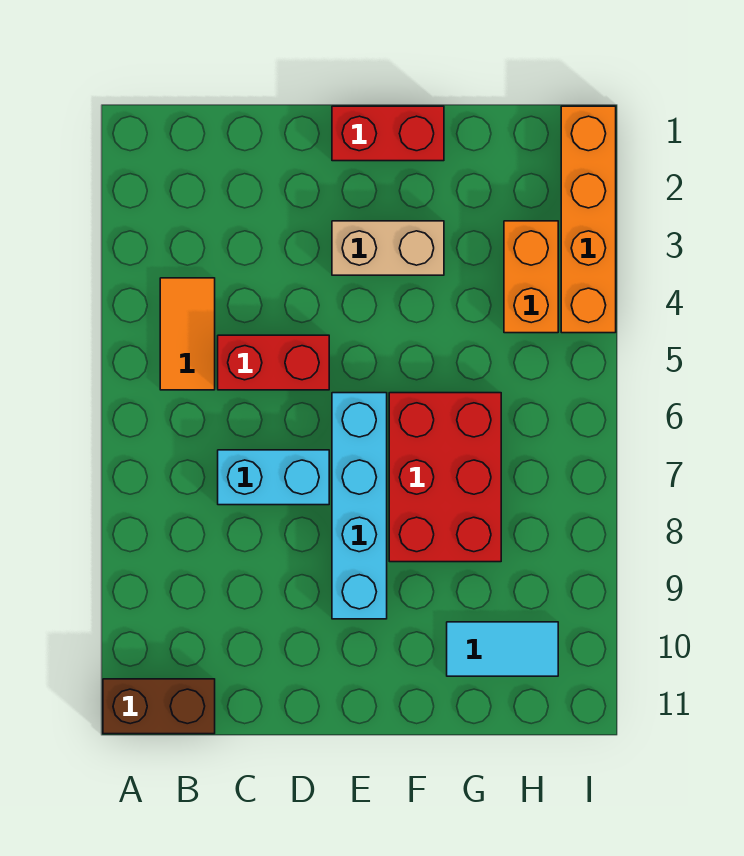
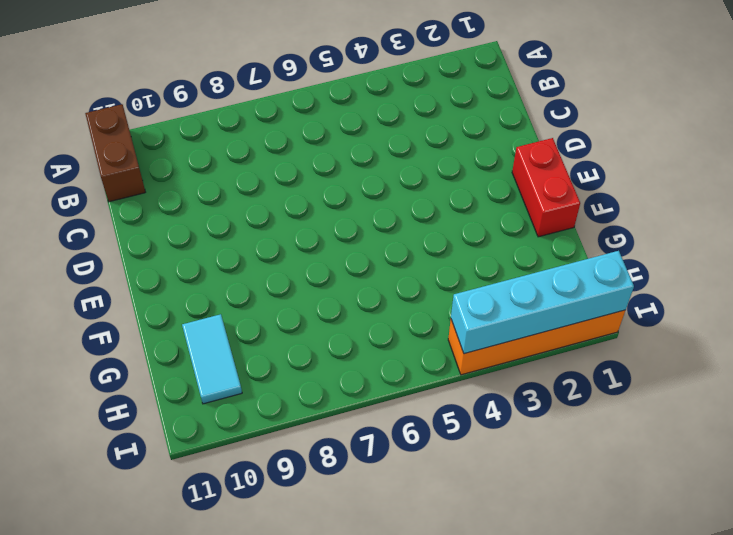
cyan brick I1:I4 level 2 -> cyan brick E6:E9 level 1
none -> orange tile B4:B5 level 1
none -> red brick C5:D5 level 1

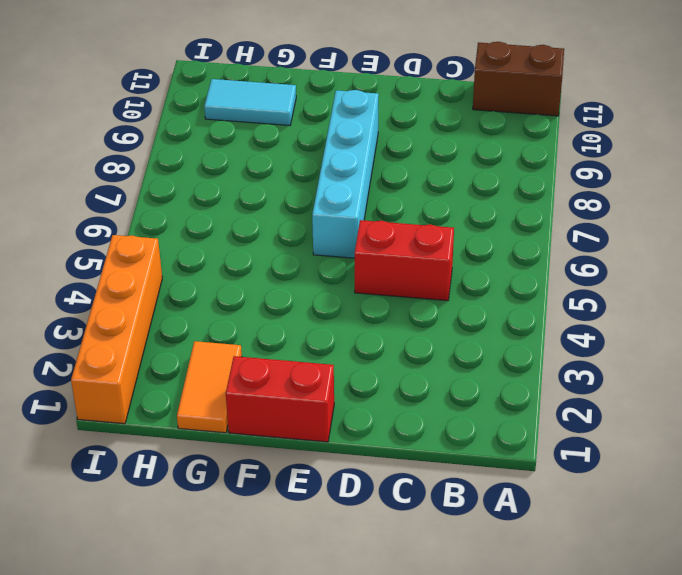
orange tile G1:G2 level 1 -> orange tile B4:B5 level 1
none -> cyan brick C7:D7 level 1
none -> tan brick E3:F3 level 1

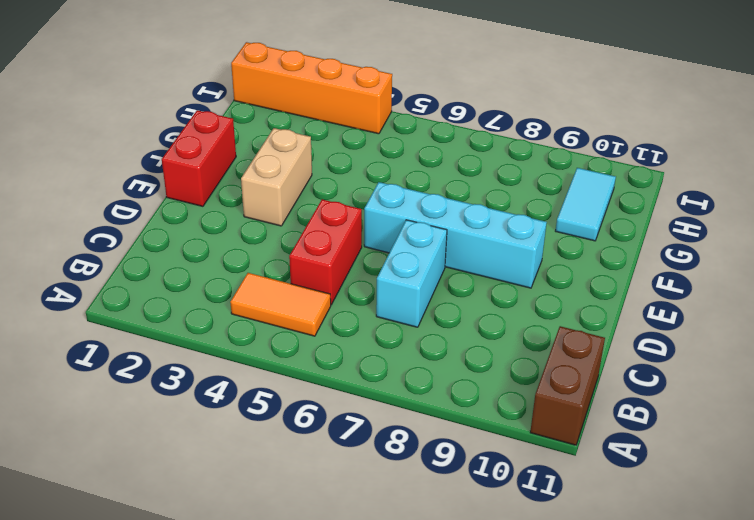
none -> red brick F6:G8 level 1
none -> orange brick H3:H4 level 1

